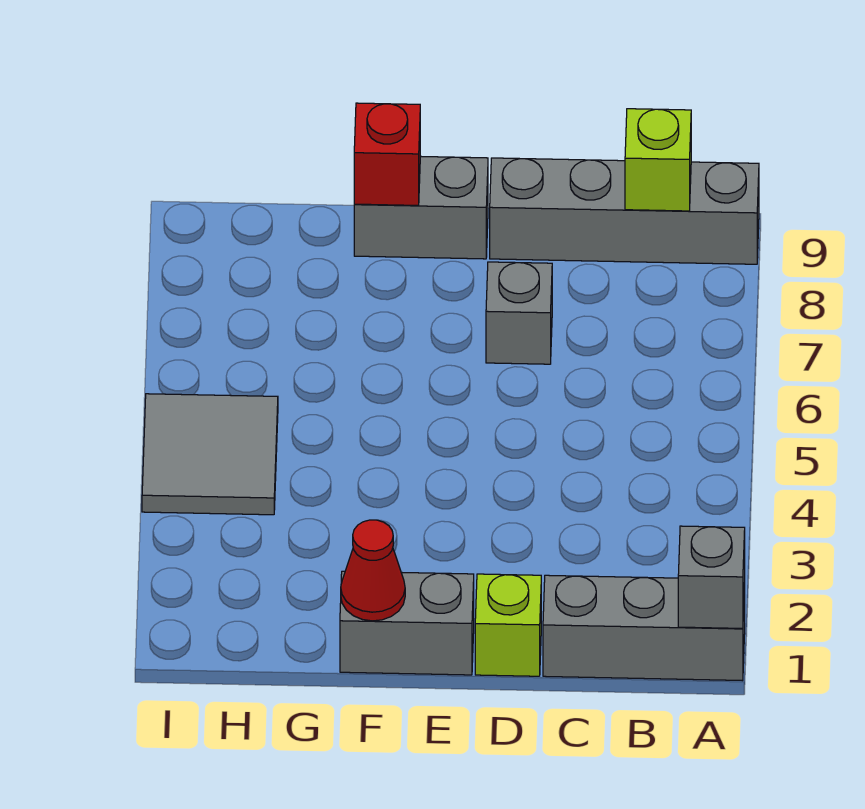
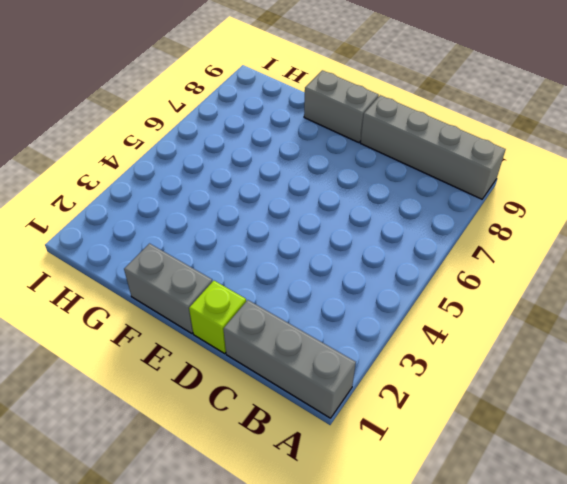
none -> grey brick D7 level 1
none -> grey tile H4:I5 level 1

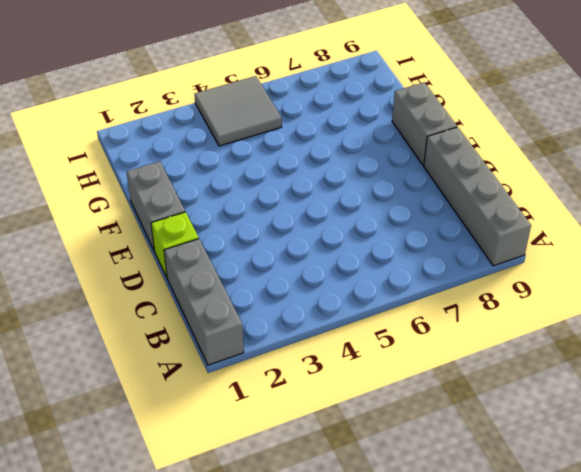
none -> grey brick D7 level 1
none -> grey brick A1 level 2

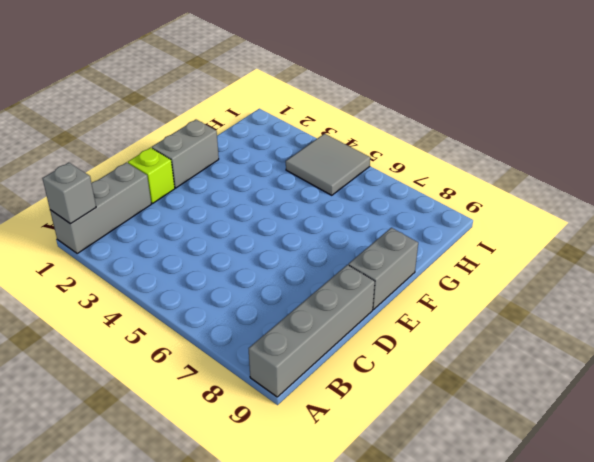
none -> grey brick D7 level 1
none -> lime brick B9 level 2

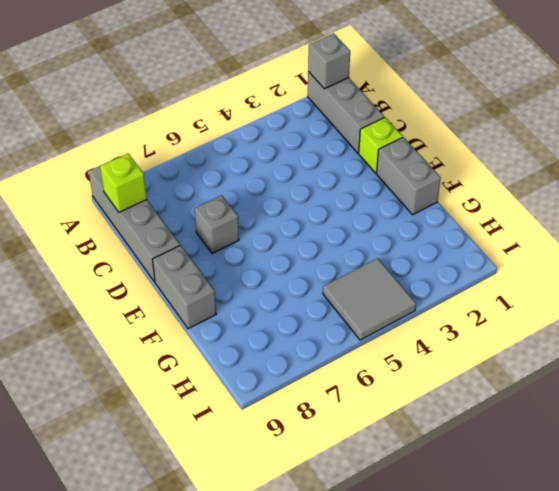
none -> red cone F1 level 2
none -> red brick F9 level 2

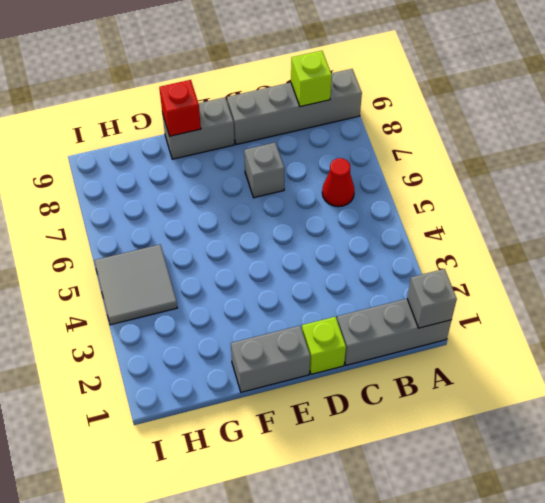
red cone B6 level 1 -> red cone F1 level 2

